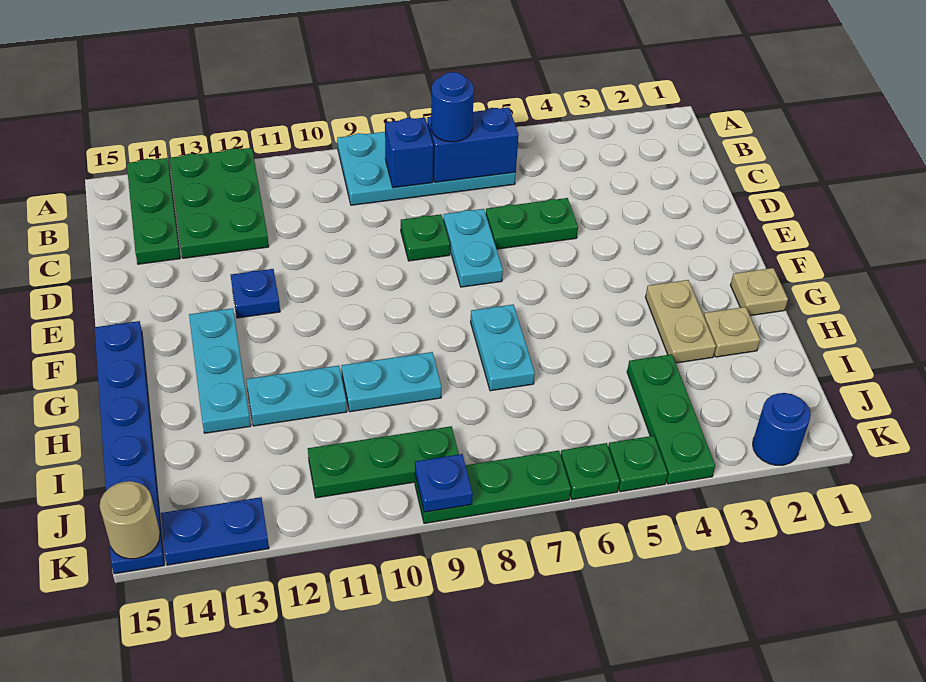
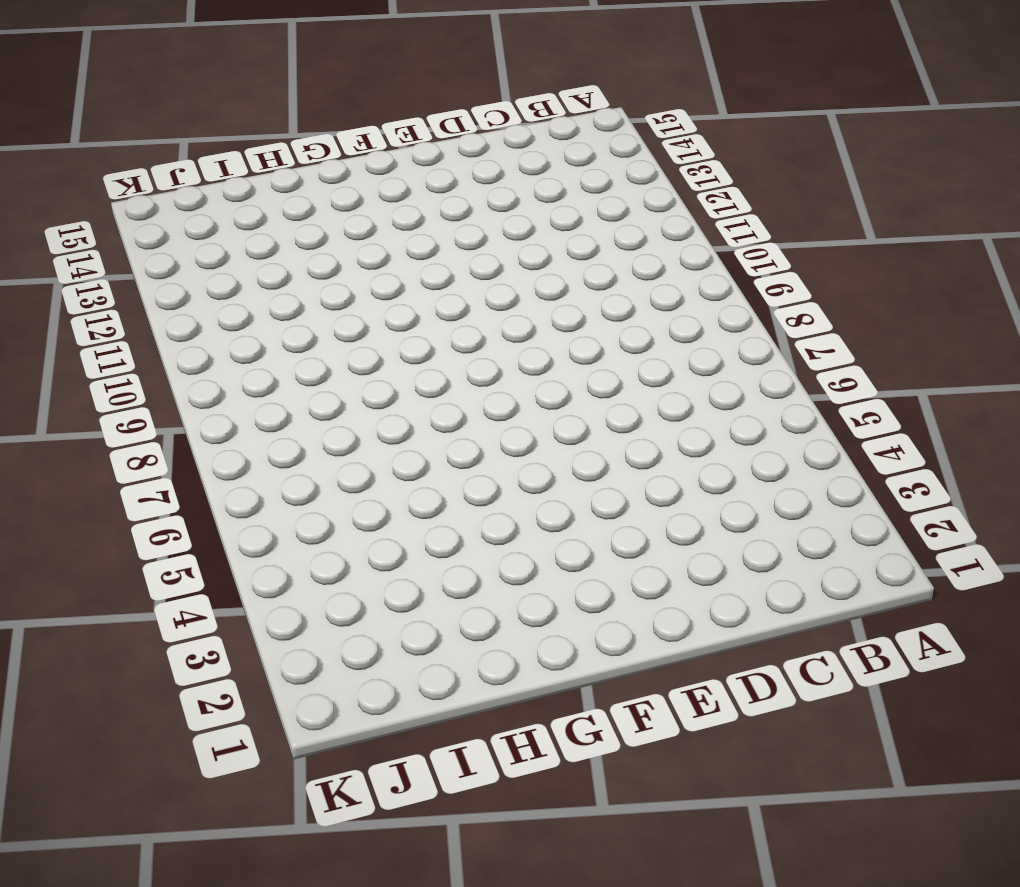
none -> cyan plate A6:B9 level 1
none -> green plate A12:C13 level 1
none -> green plate A14:C14 level 1

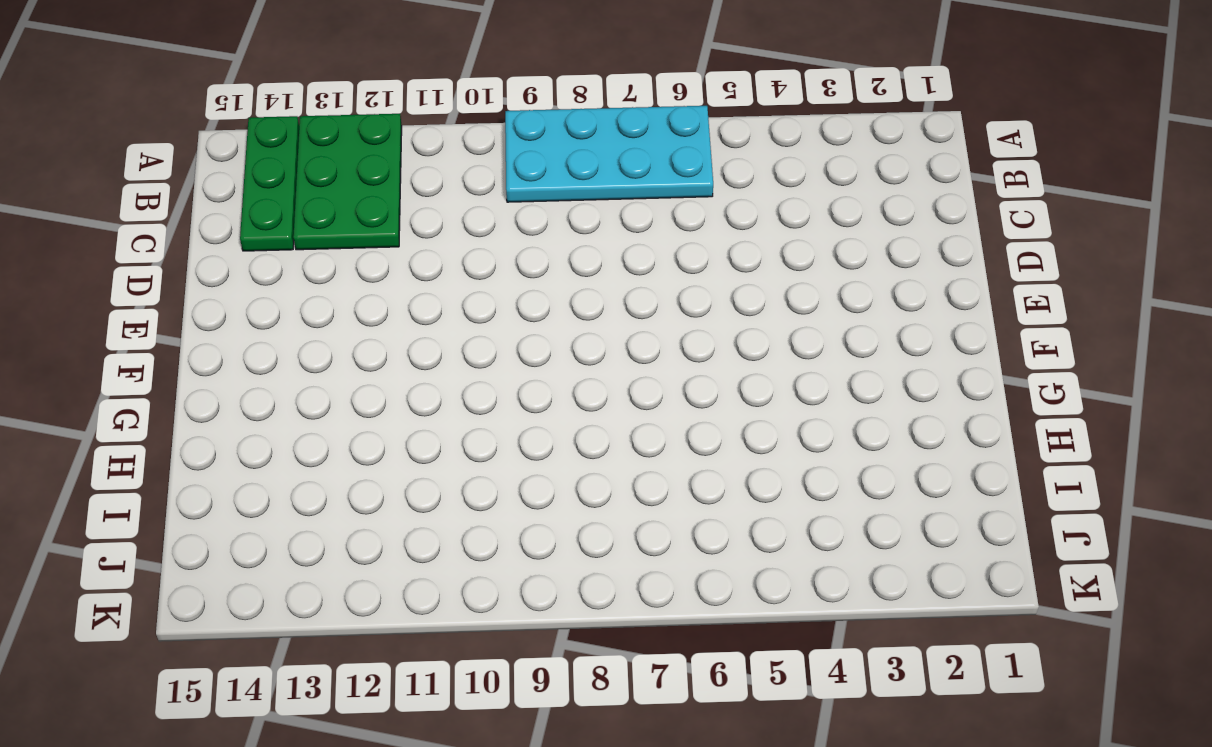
none -> green plate D5:D6 level 1
none -> cyan plate D7:E7 level 1
none -> green plate D8 level 1

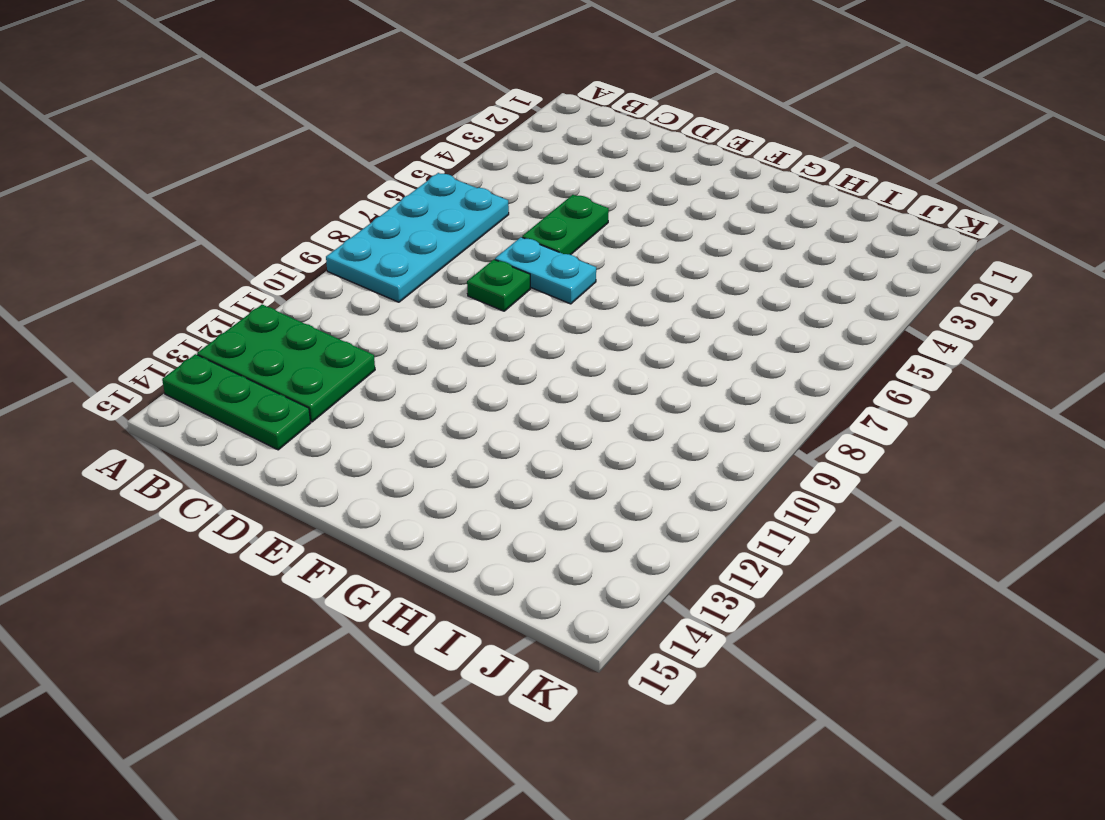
none -> blue plate E12 level 1
none -> cyan plate F13:H13 level 1
none -> blue plate F15:K15 level 1

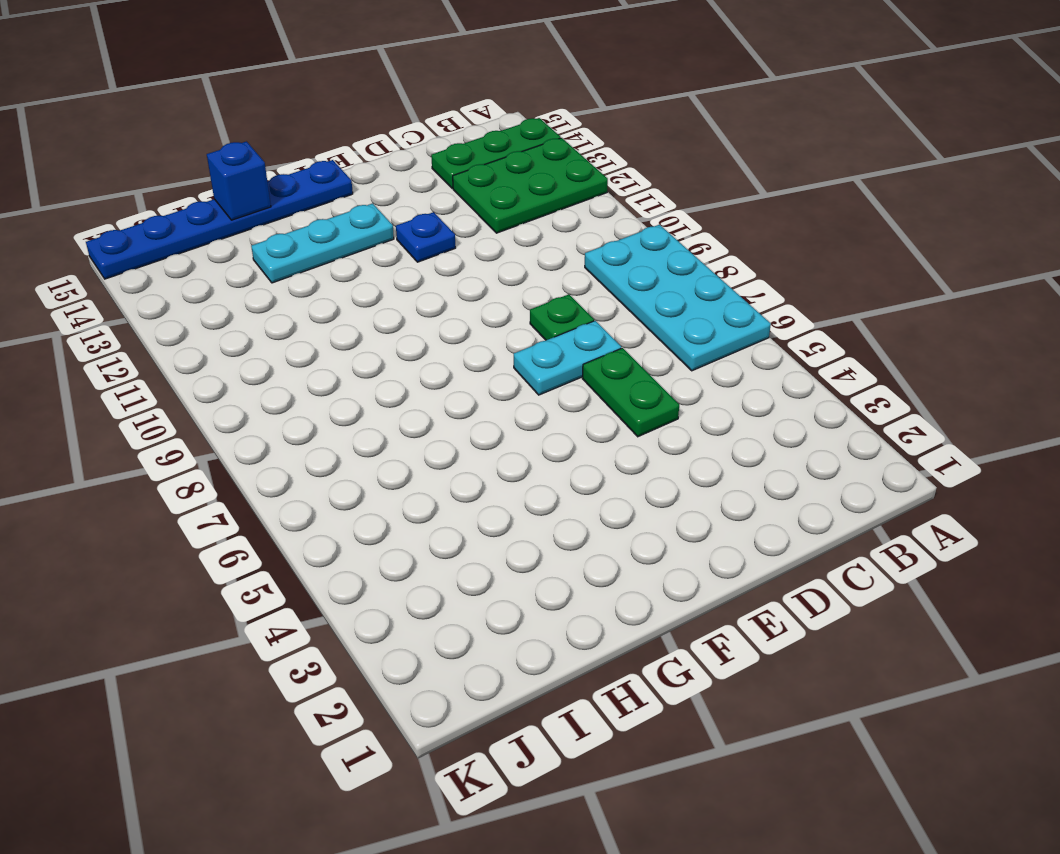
blue brick H15 level 2 -> blue brick B8 level 2
none -> tan plate G1 level 1
none -> tan plate G3:H3 level 1
none -> cyan plate G7:H7 level 1

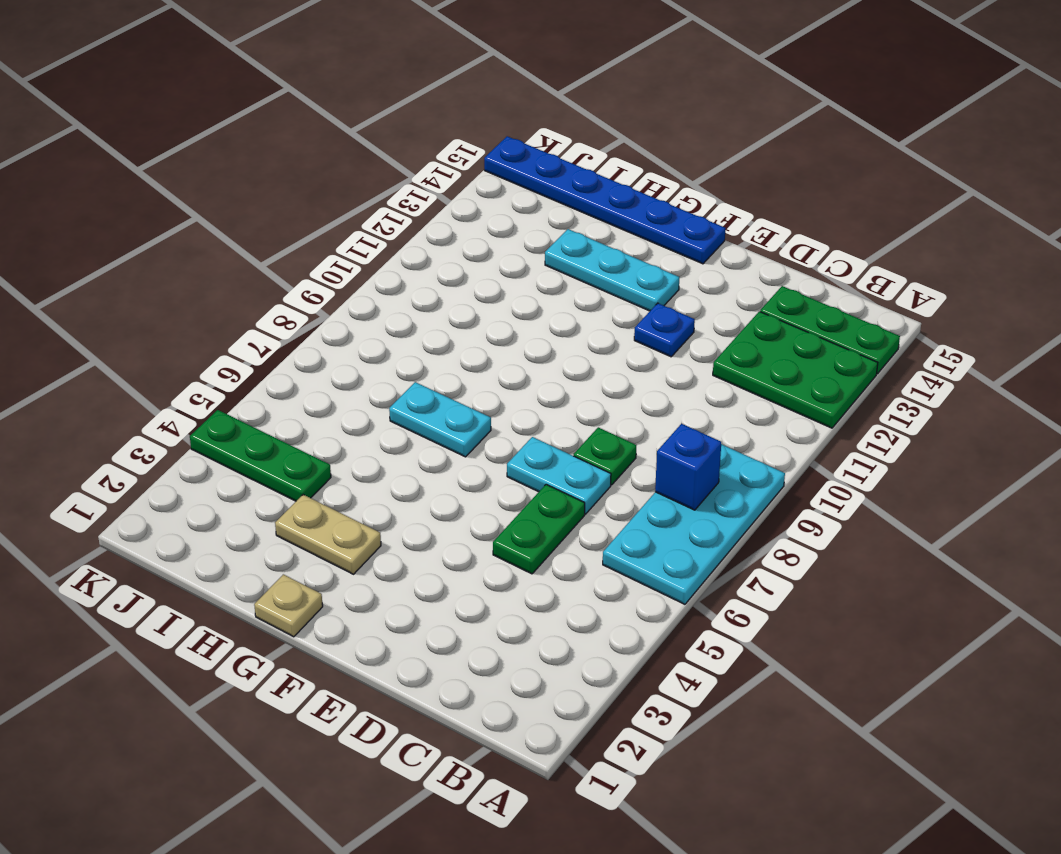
none -> tan plate H2 level 1
none -> cyan plate H9:H10 level 1
none -> cyan plate H11:H12 level 1

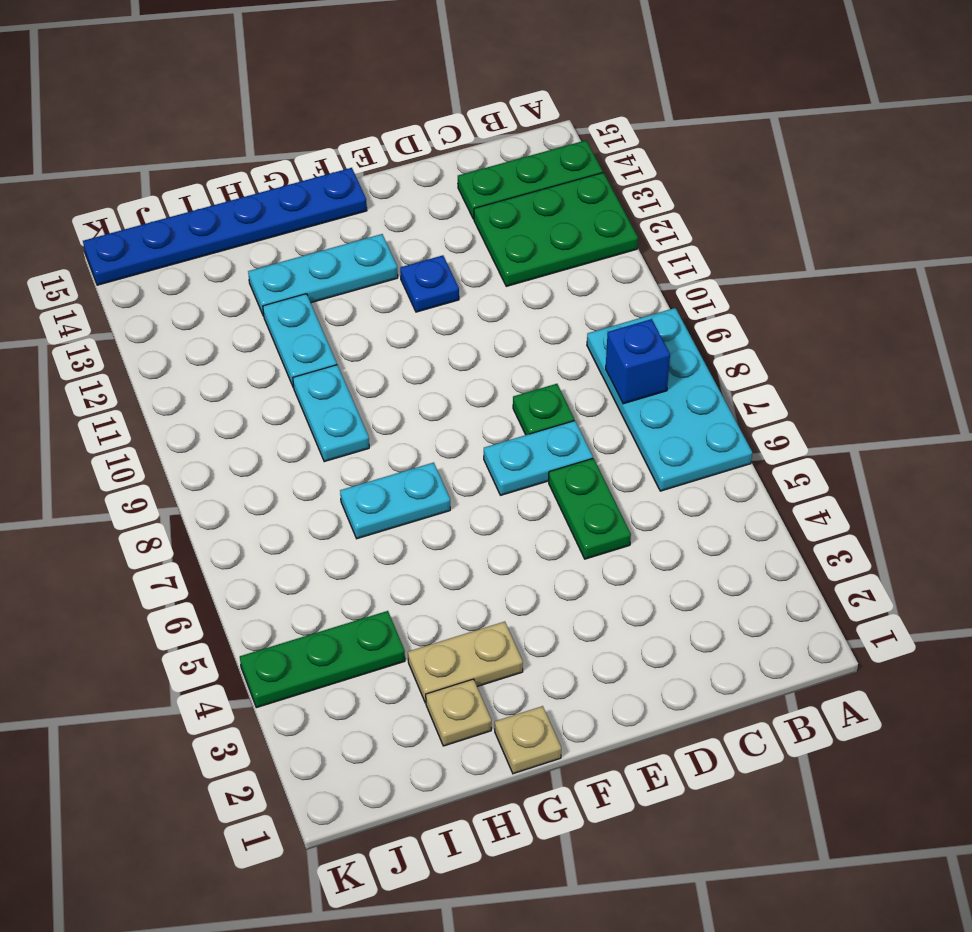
none -> green plate J9:J11 level 1
none -> blue round brick K2 level 1
none -> green plate K5 level 1

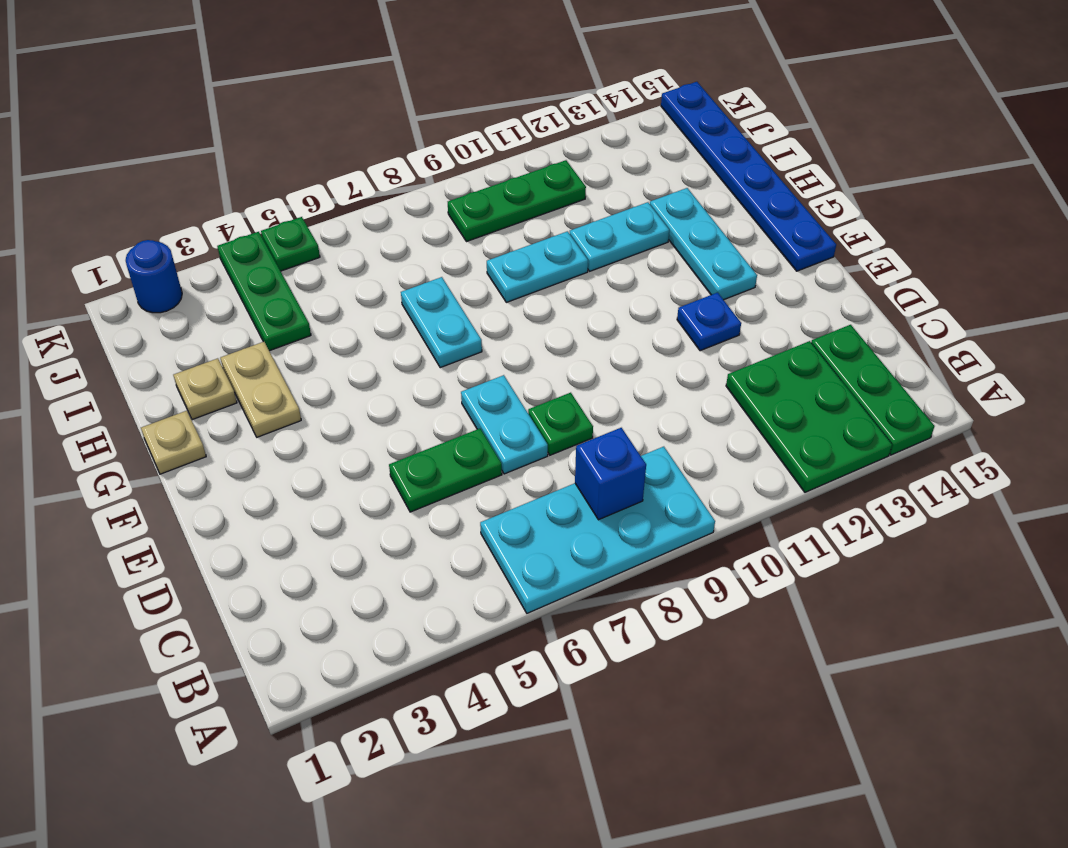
none -> green plate K6 level 1
none -> green plate K7:K9 level 1
none -> blue plate K13:K14 level 1

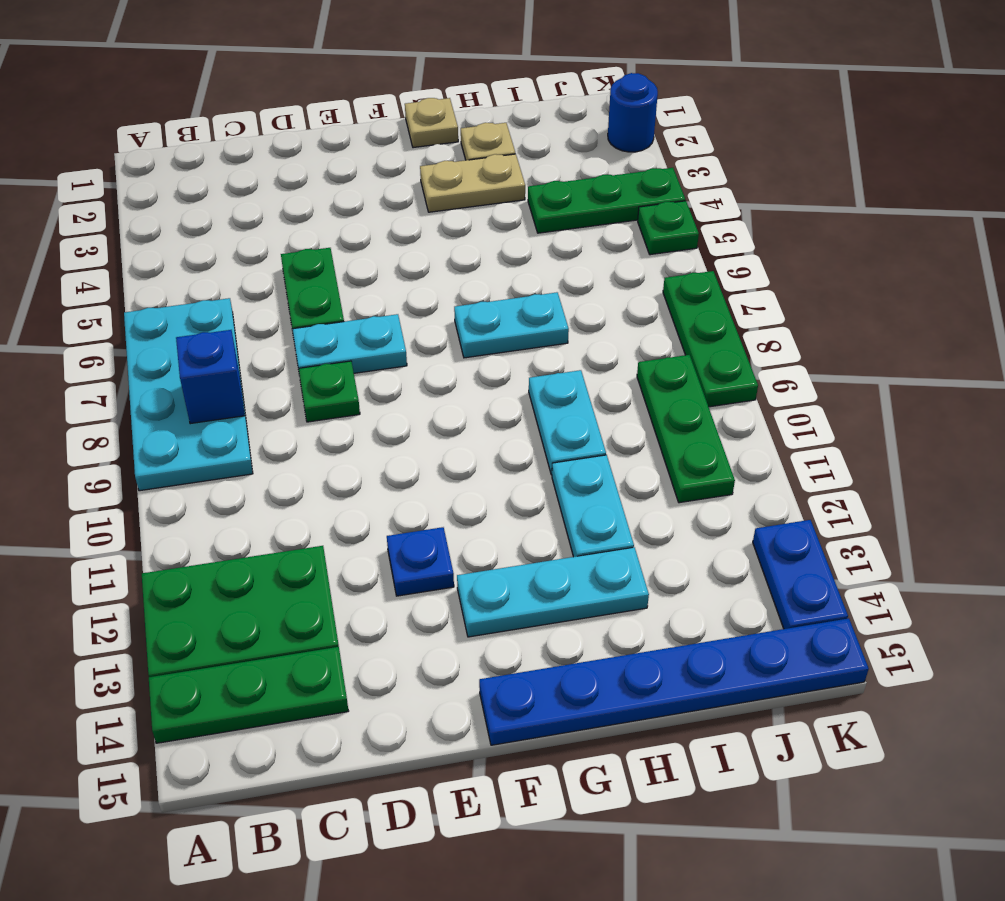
none -> green plate K6 level 1
none -> blue brick B6:B7 level 2
none -> blue plate K9 level 2

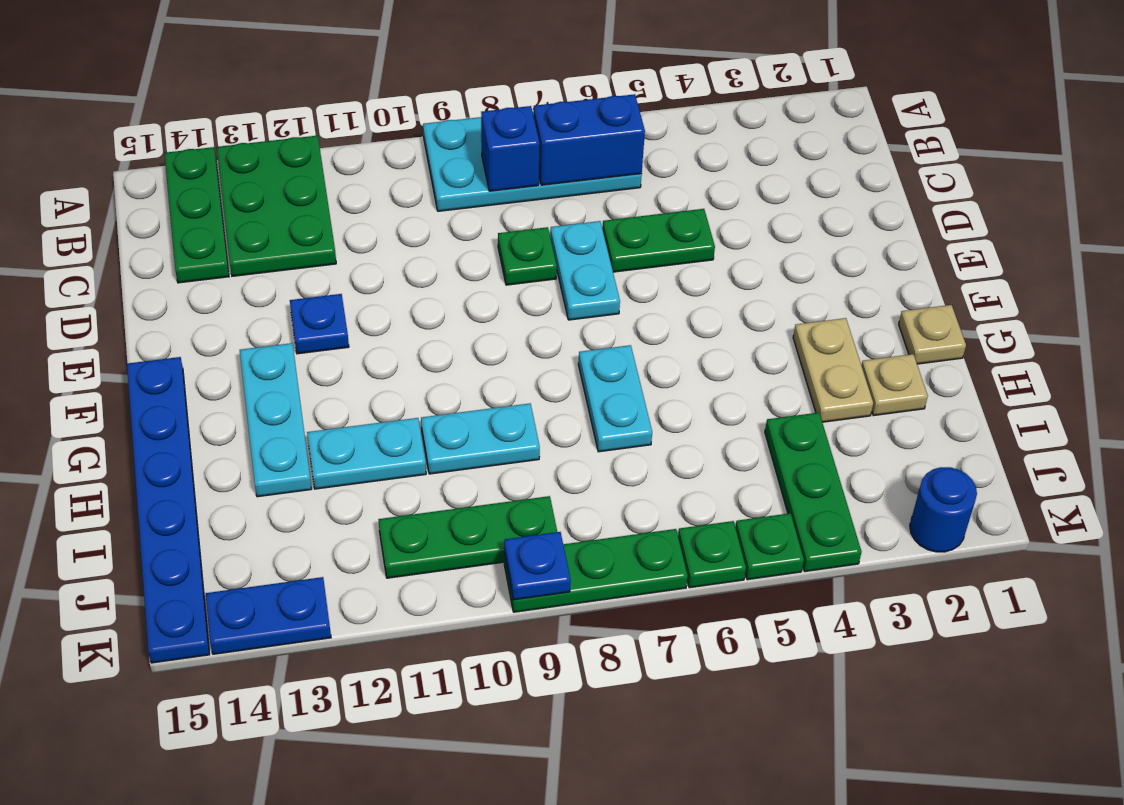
none -> tan round brick K15 level 2
none -> blue round brick B7 level 3

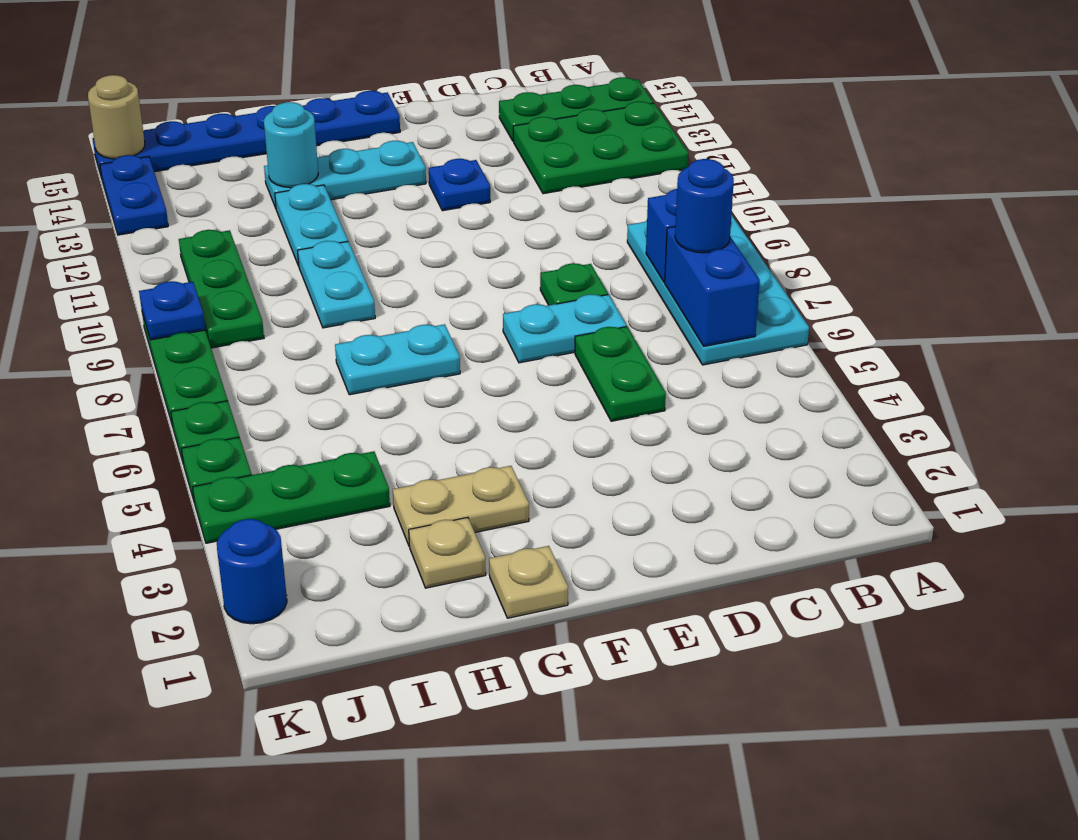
cyan round brick H13 level 2 -> none

